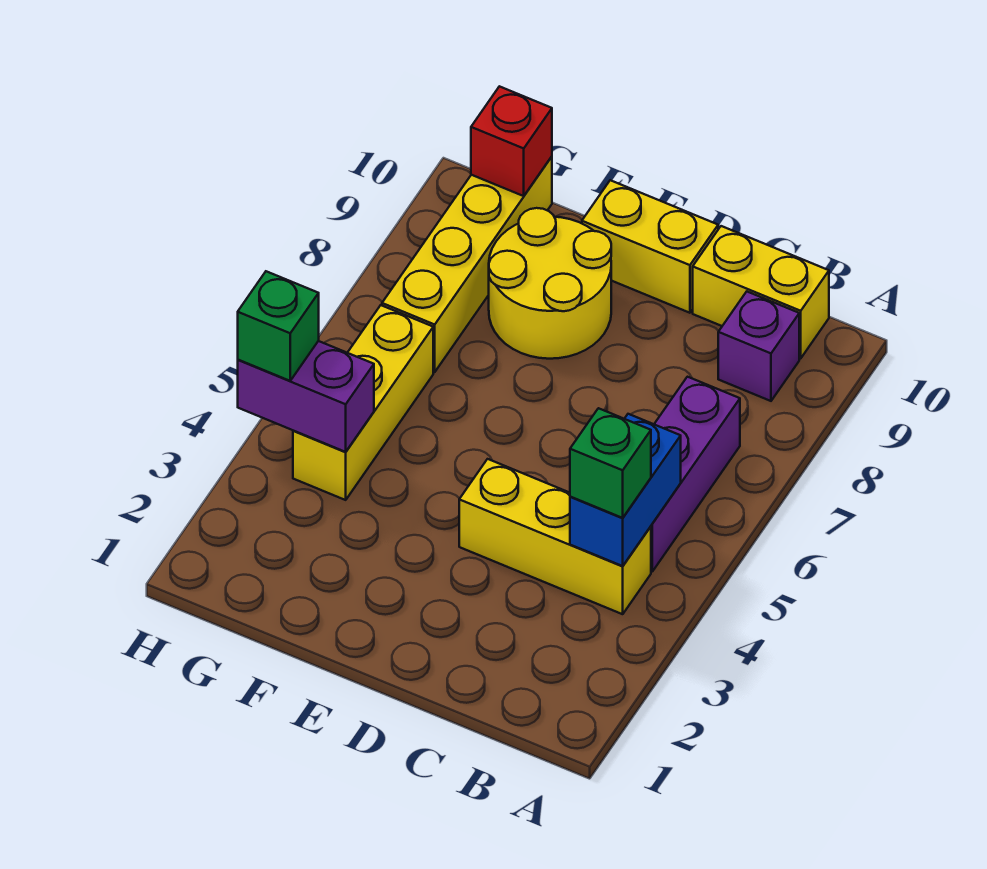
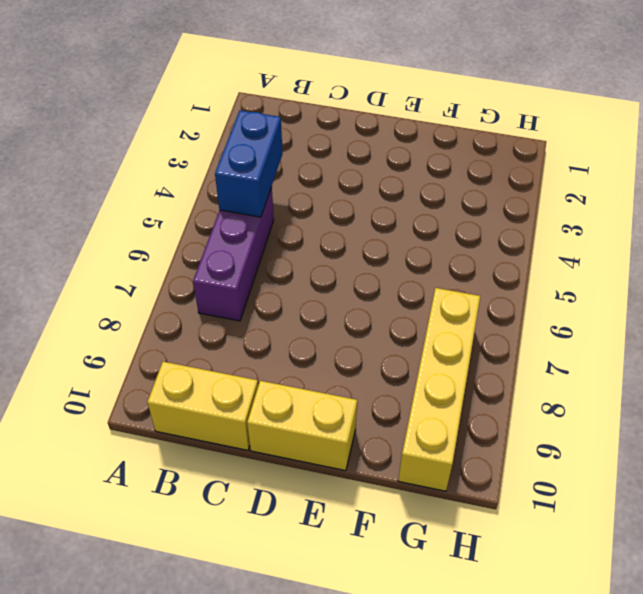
none -> yellow brick B4:D4 level 1
none -> purple brick B9 level 1
none -> yellow round brick E8:F9 level 1

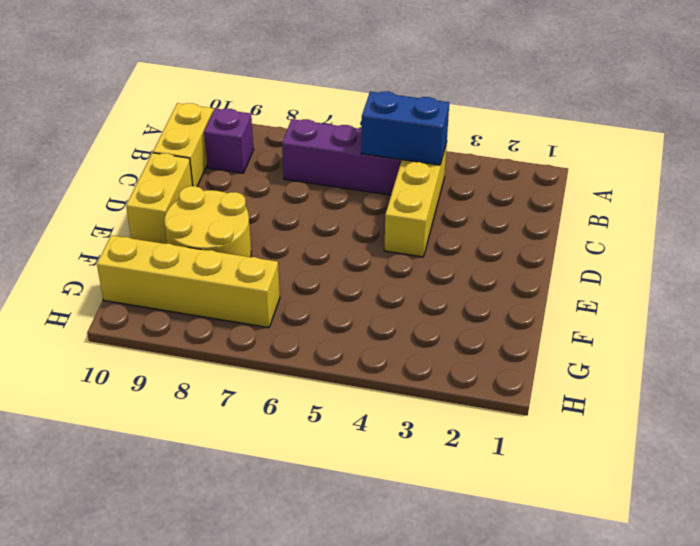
none -> yellow brick G4:G6 level 1
none -> purple brick G4:H4 level 2
none -> red brick G10 level 2

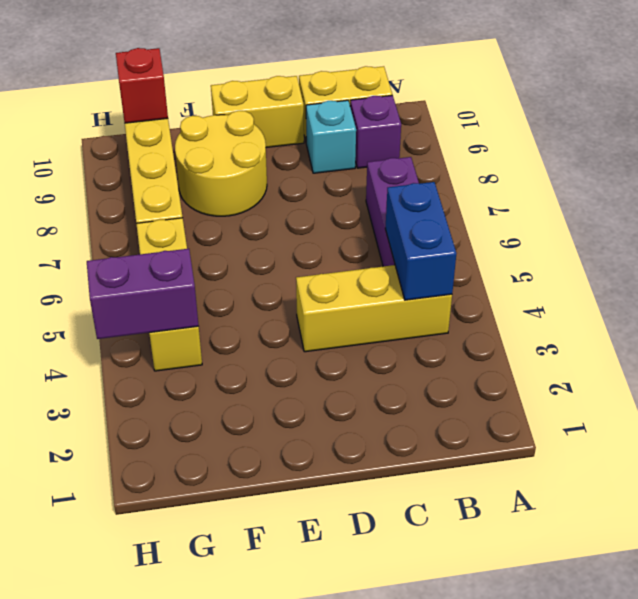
cyan brick C9 level 1 -> none
none -> green brick B4 level 3
none -> green brick H4 level 3

